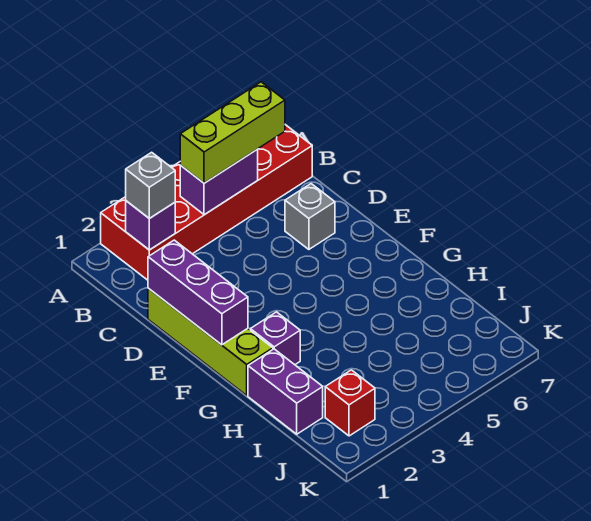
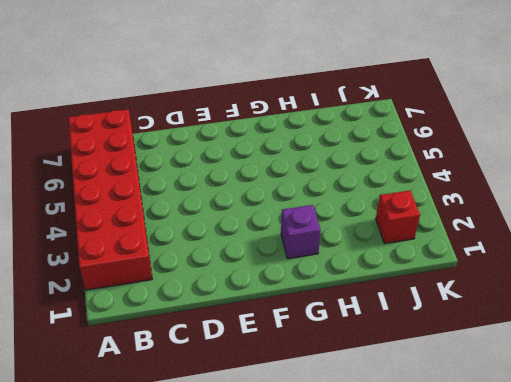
none -> lime brick D1:G1 level 1
none -> grey brick D6 level 1

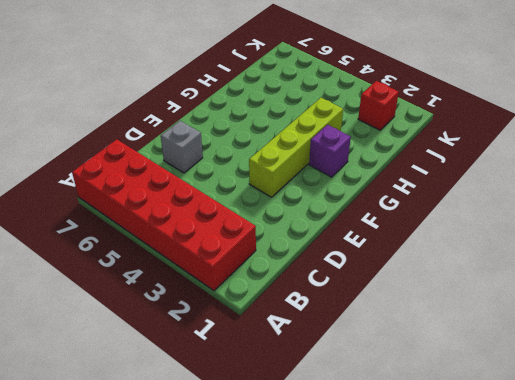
lime brick E3:H3 level 1 -> lime brick D1:G1 level 1
none -> purple brick H1:I1 level 1
none -> purple brick B2 level 2

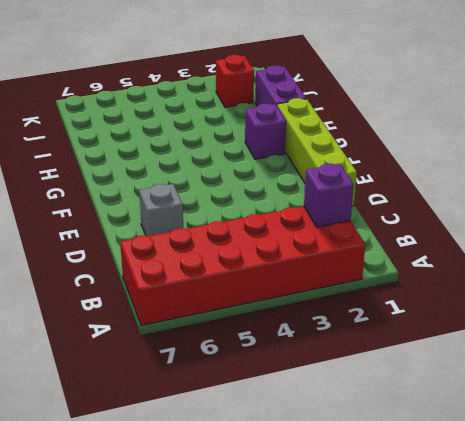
none -> purple brick B4:B5 level 2
none -> purple brick D1:F1 level 2

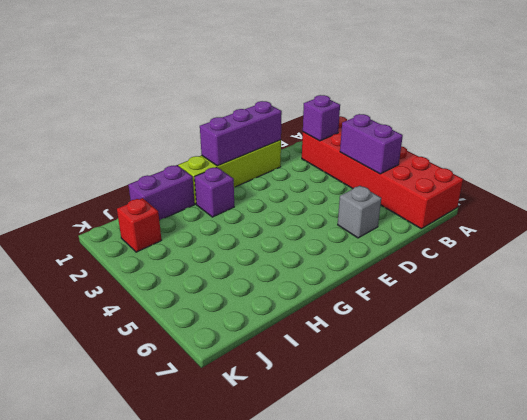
none -> grey brick B2 level 3
none -> lime brick B4:B6 level 3

